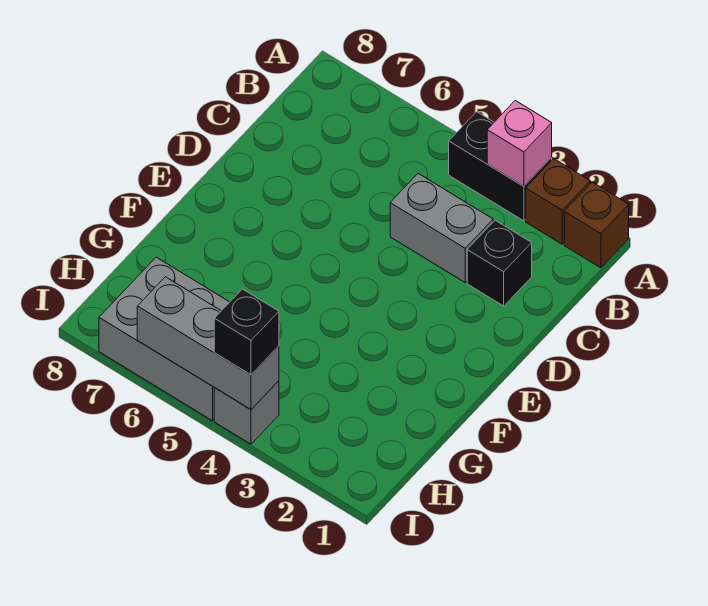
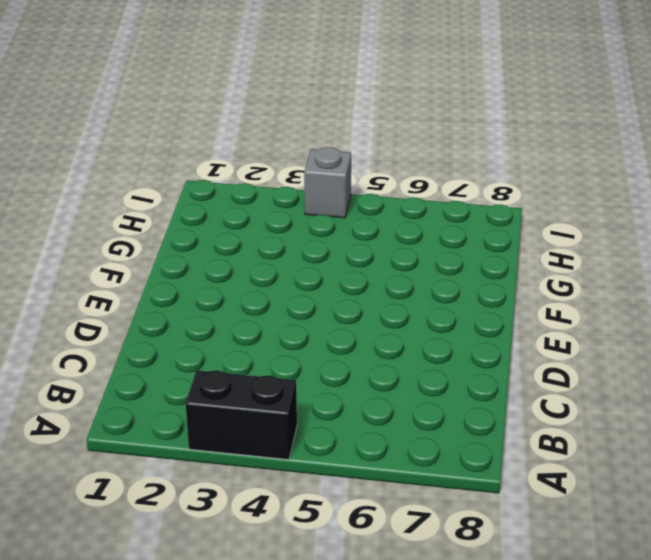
none -> brown brick A1 level 1
none -> brown brick A2 level 1

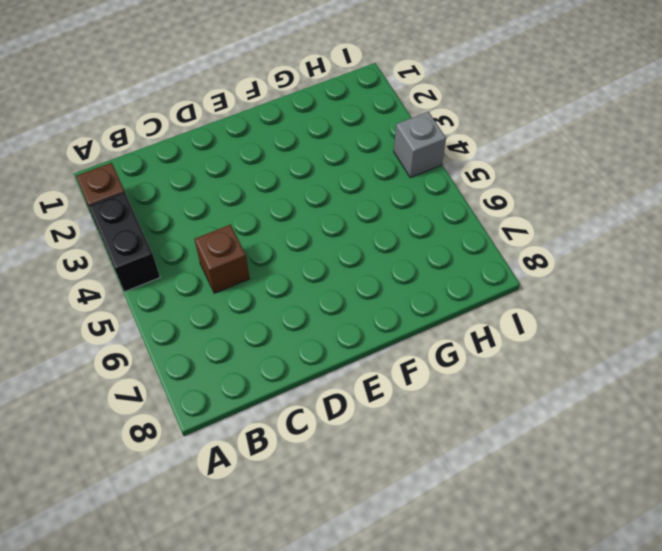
brown brick C5 level 1 -> brown brick A1 level 1
none -> black brick C2 level 1
none -> grey brick C3:C4 level 1

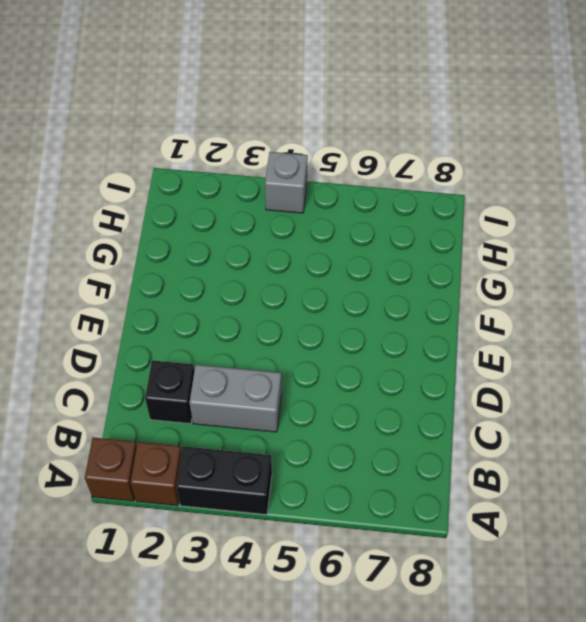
none -> grey brick H5:I7 level 1
none -> pink brick A3 level 2

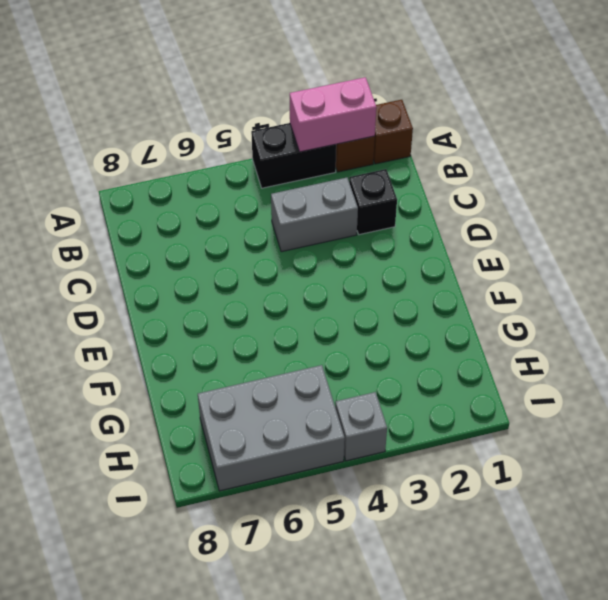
pink brick A2:A3 level 2 -> pink brick A3 level 2
none -> grey brick I4:I6 level 2
none -> black brick I4 level 3

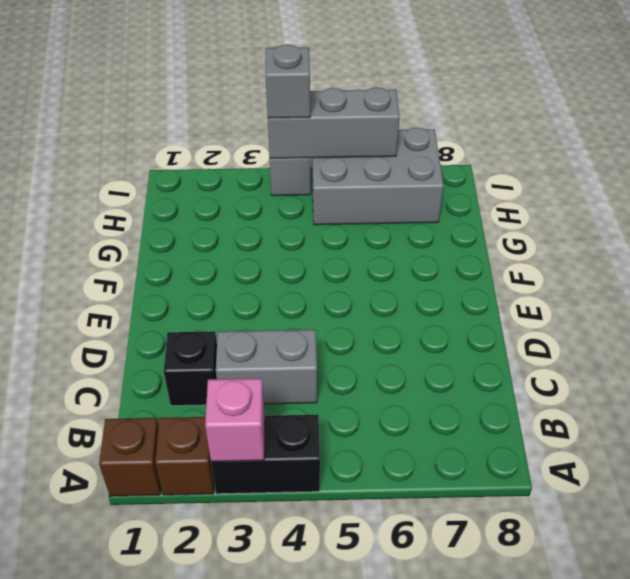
grey brick I4 level 3 -> black brick I4 level 3

